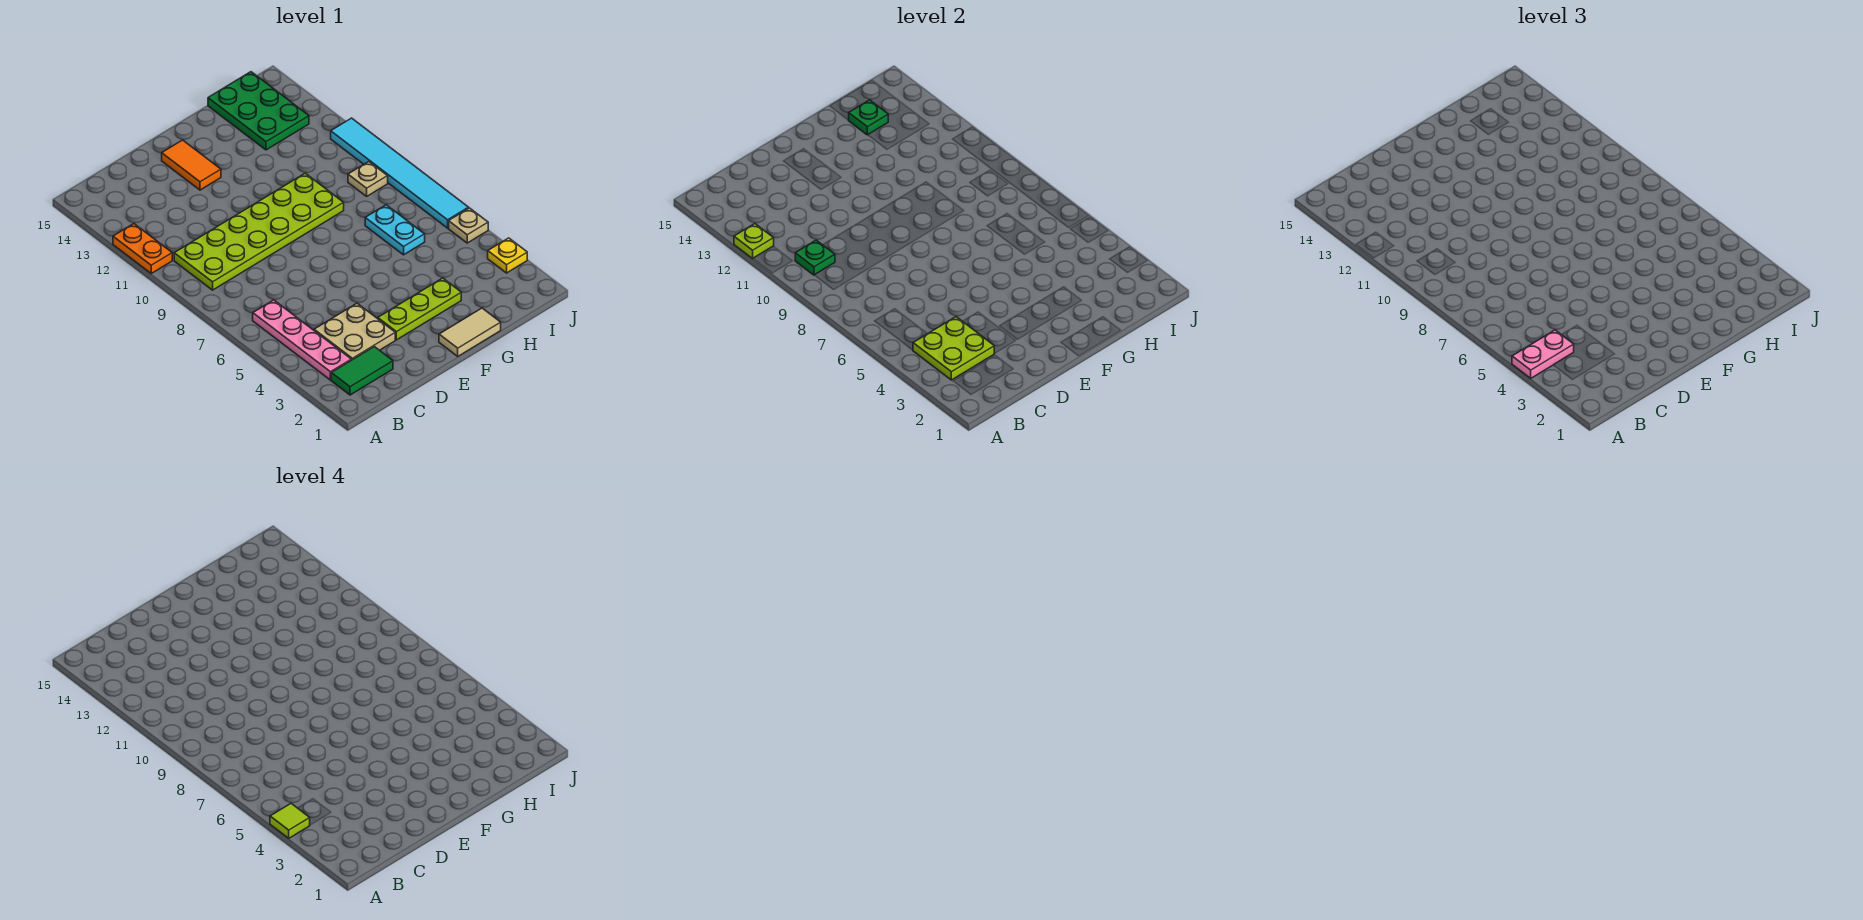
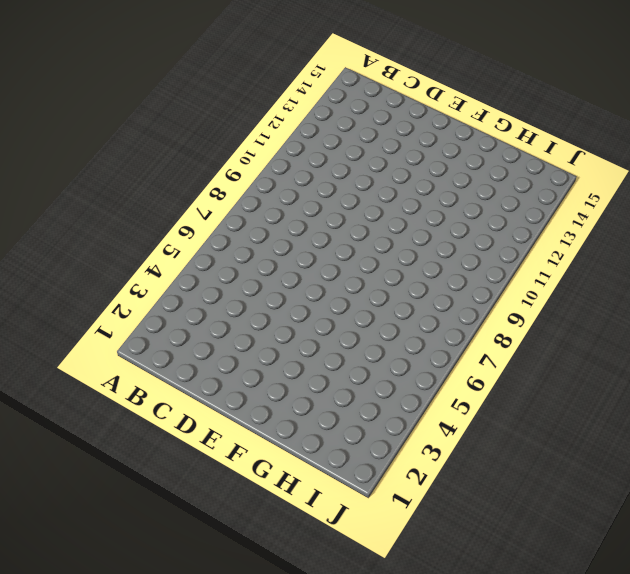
none -> orange plate A11:A12 level 1
none -> green tile B2:C2 level 1
none -> pink plate B3:B6 level 1

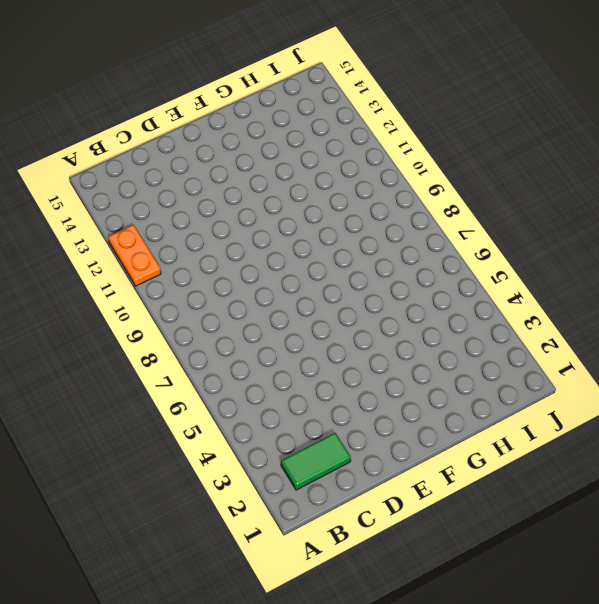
none -> pink plate B3:B6 level 1
none -> lime plate B9:G10 level 1
none -> tan plate C3:D4 level 1

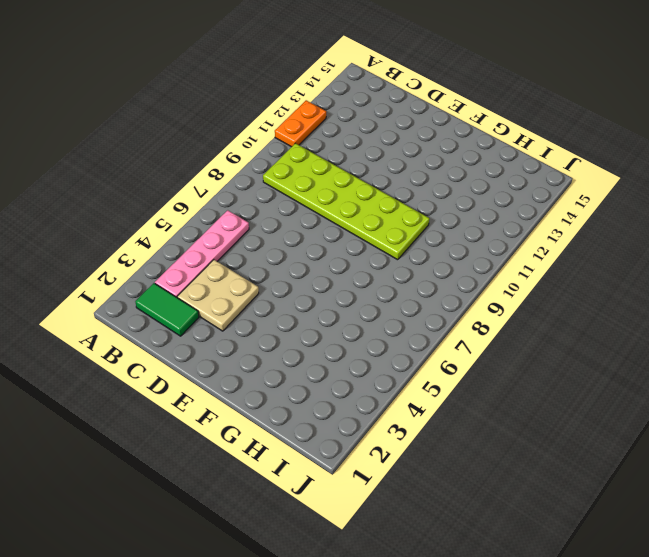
none -> lime plate E3:G3 level 1
none -> orange tile E13:E14 level 1
none -> tan tile F1:G1 level 1

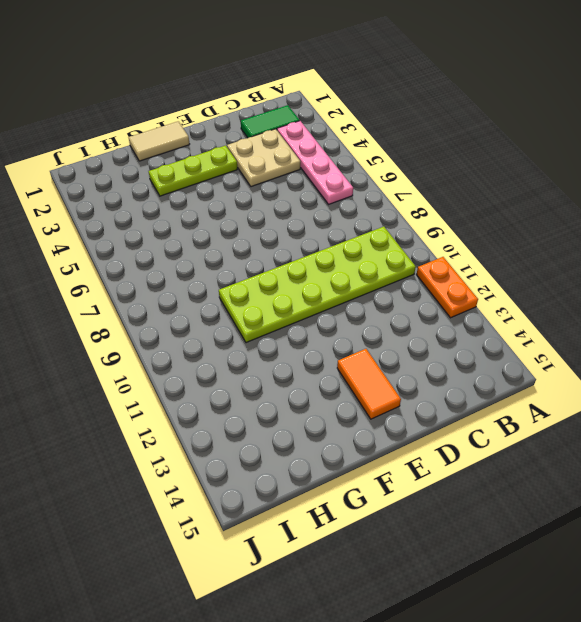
none -> cyan plate H6:H7 level 1
none -> green plate H13:I15 level 1
none -> tan plate I9 level 1

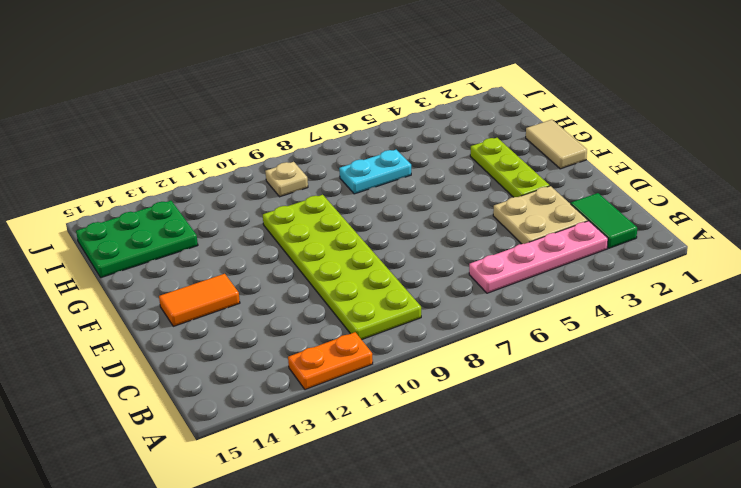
none -> yellow plate J3 level 1
none -> tan plate J5 level 1
none -> cyan tile J6:J11 level 1

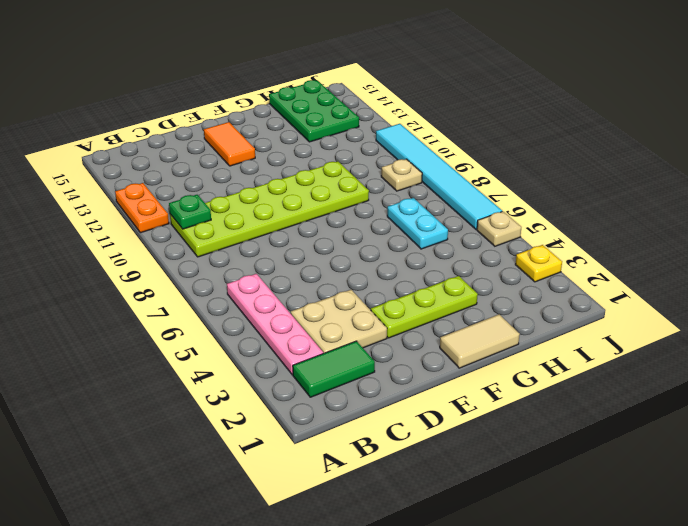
none -> lime plate A12 level 2
none -> lime plate B3:C4 level 2
none -> green plate H14 level 2

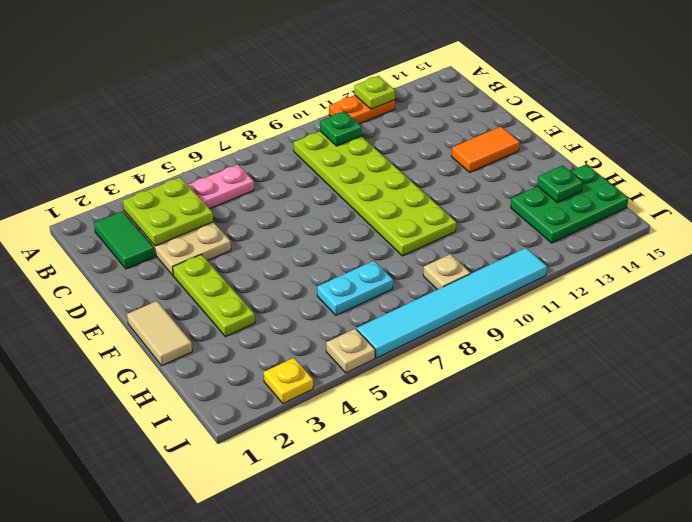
none -> pink plate A4:B4 level 3
none -> lime tile A4 level 4

